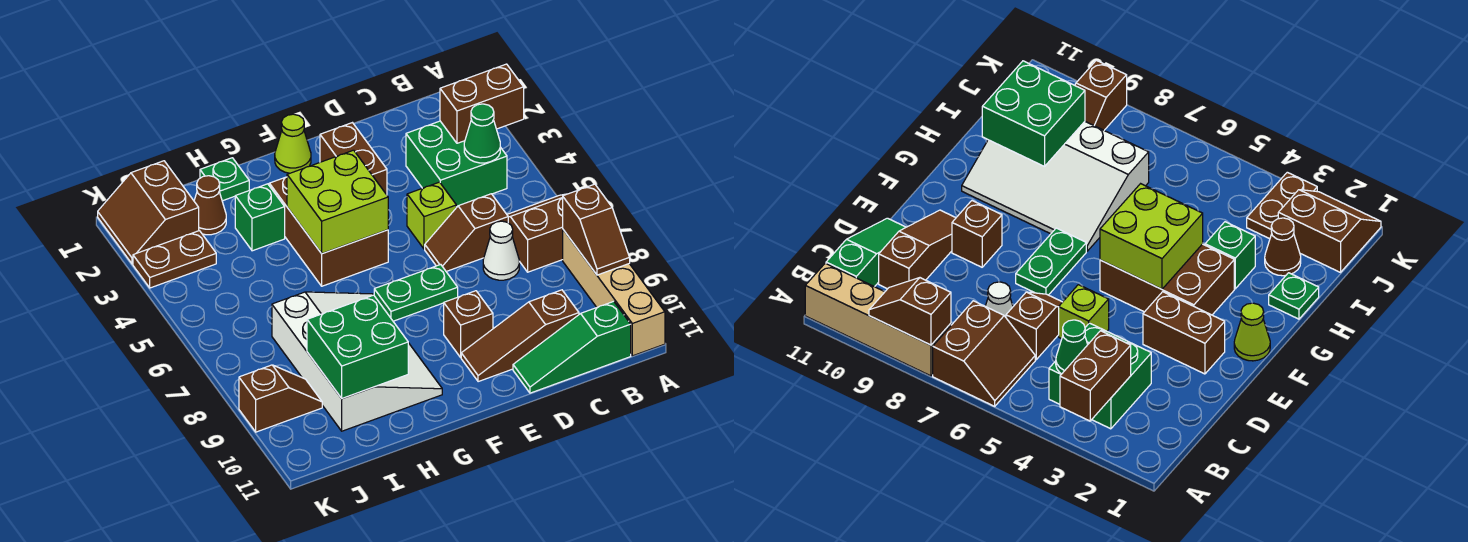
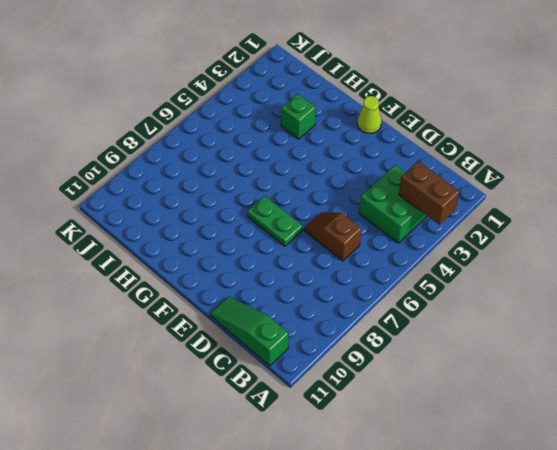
none -> brown slope A6:B7 level 1 top 7
none -> tan brick A8:A11 level 1
none -> white cone C7 level 1

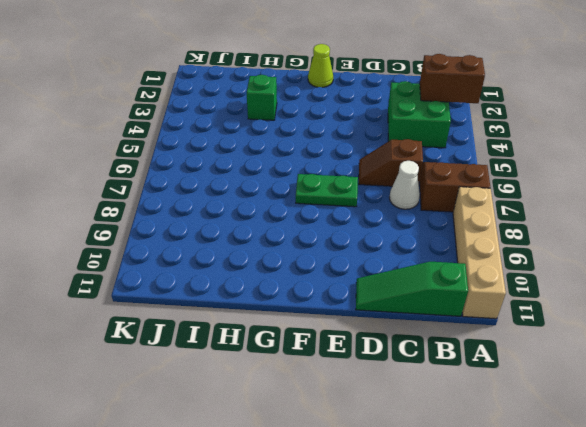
none -> brown slope C10:E10 level 1 top C
none -> lime brick D5 level 1
none -> brown brick E2:E3 level 1

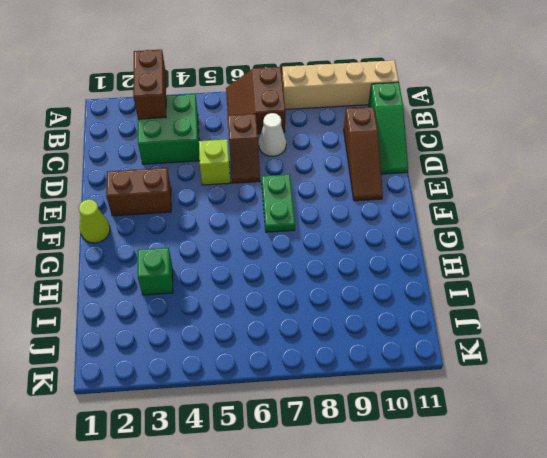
none -> brown brick E9 level 1
none -> brown brick F3:G5 level 1
none -> white slope G7:I10 level 1 top I

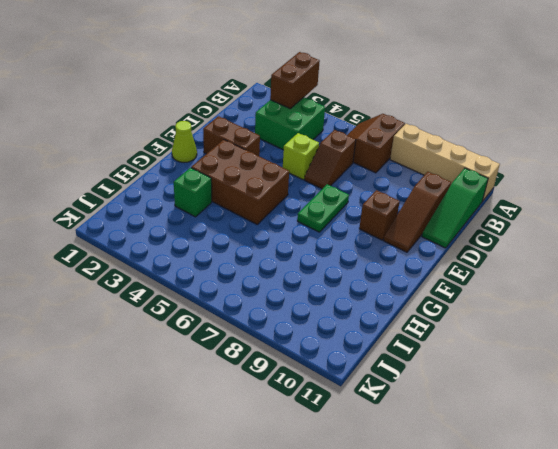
none -> white cone C7 level 1
none -> white slope G7:I10 level 1 top I
none -> green plate H1 level 1

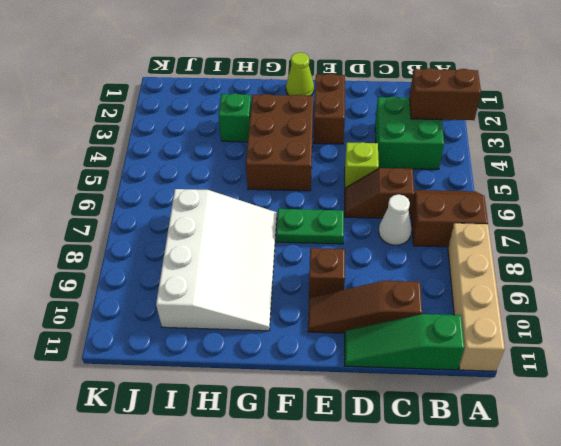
none -> green plate H1 level 1
none -> brown cone I2 level 1
none -> brown slope J1:K2 level 1 top J

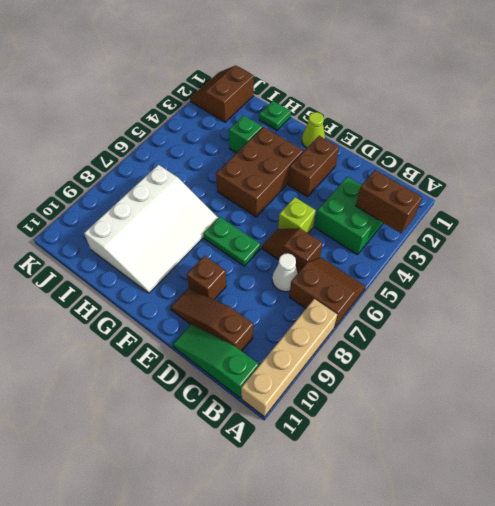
none -> brown cone I2 level 1
none -> brown plate J3:K3 level 1
none -> brown slope J9:K9 level 1 top K

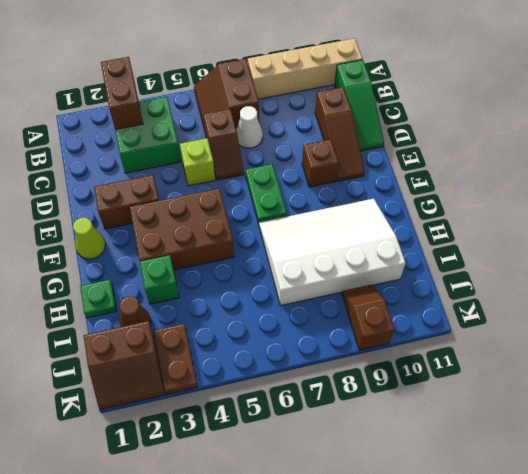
none -> brown slope A8:A9 level 2 top 8
none -> green cone B4 level 2
none -> lime brick F4:G5 level 2

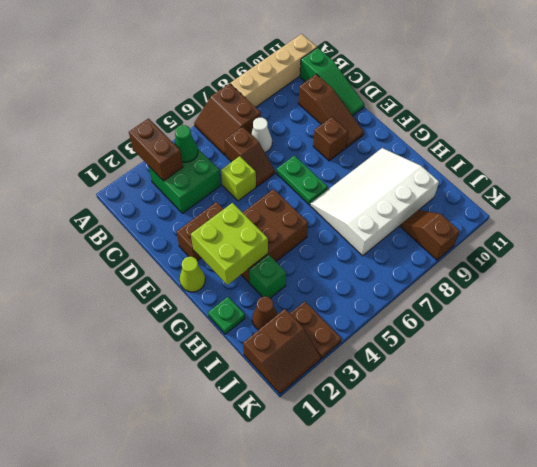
lime brick F2:G3 level 2 -> lime brick F4:G5 level 2
none -> brown slope A8:A9 level 2 top 8
none -> green brick H9:I10 level 2

